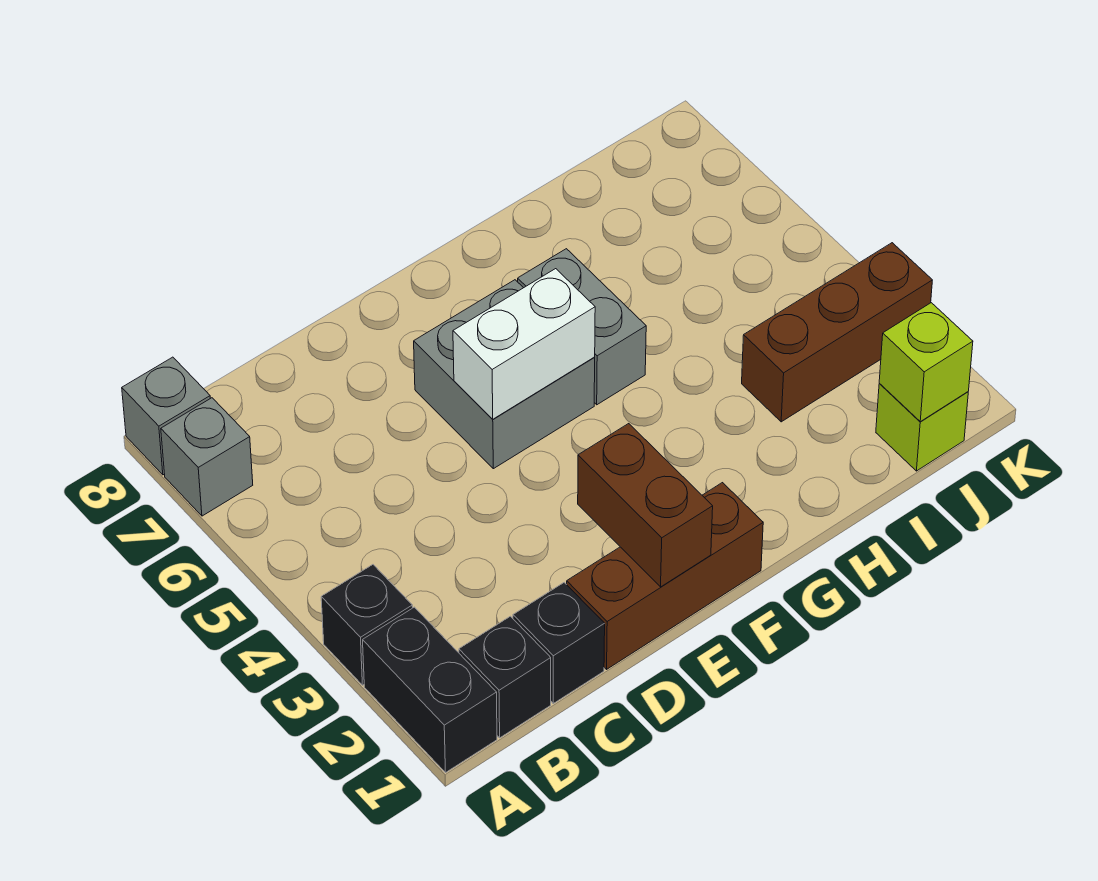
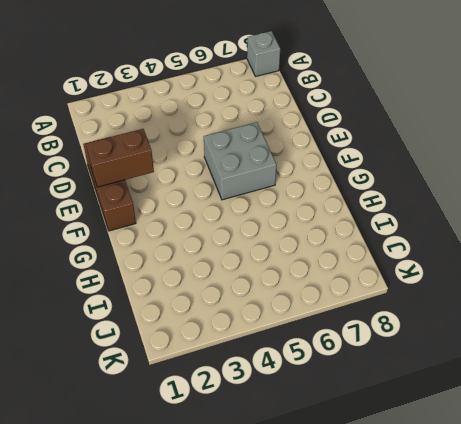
none -> black brick A1:A2 level 1
none -> black brick A3 level 1
none -> grey brick A7 level 1

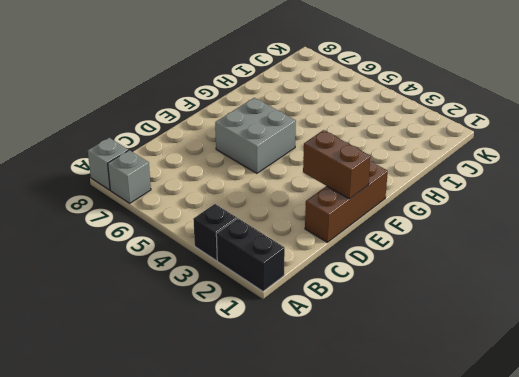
none -> black brick B1 level 1
none -> black brick C1 level 1
none -> grey brick G5:G6 level 1

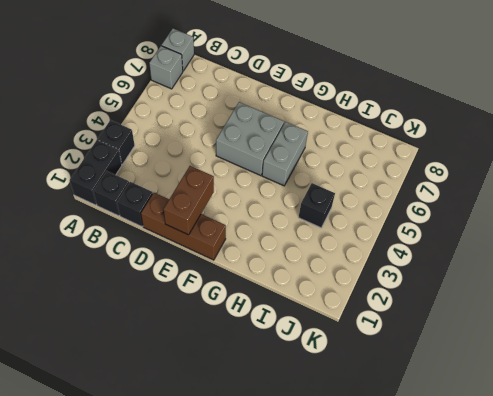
black brick I4 level 1 -> none
none -> brown brick I3:K3 level 1
none -> lime brick J1 level 1
none -> white brick E5:F5 level 2

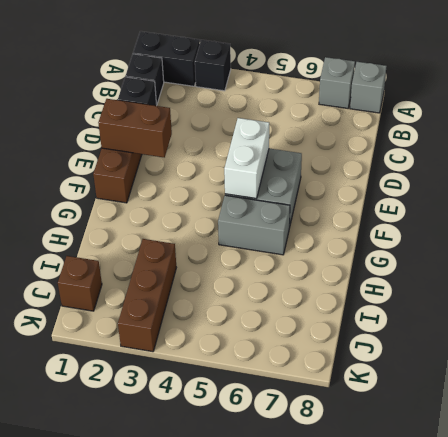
brown brick J1 level 1 -> lime brick J1 level 1
none -> lime brick J1 level 2

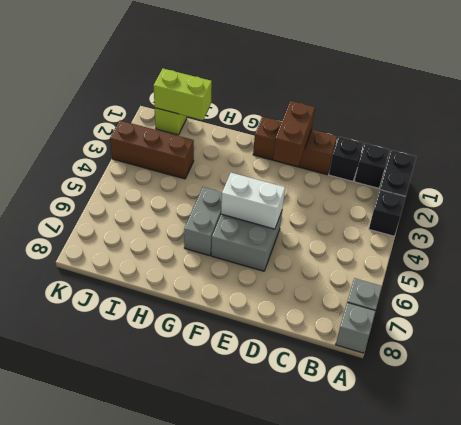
lime brick I1:J1 level 2 -> lime brick J1 level 2

